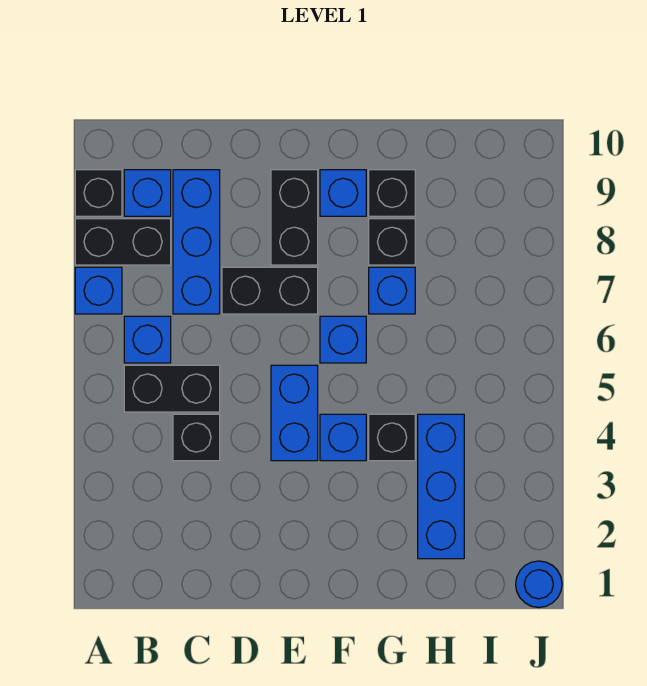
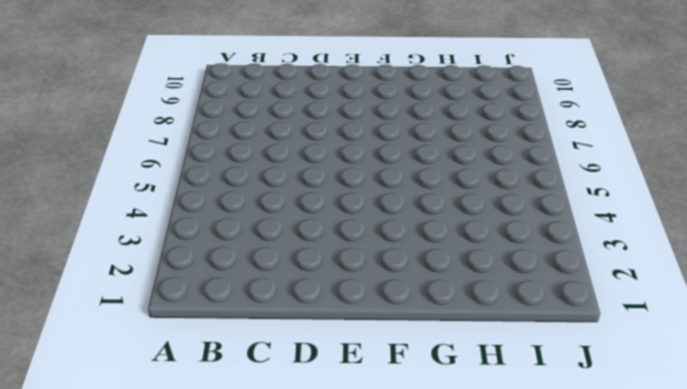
none -> blue brick A7 level 1
none -> black brick A8:B8 level 1
none -> black brick A9 level 1

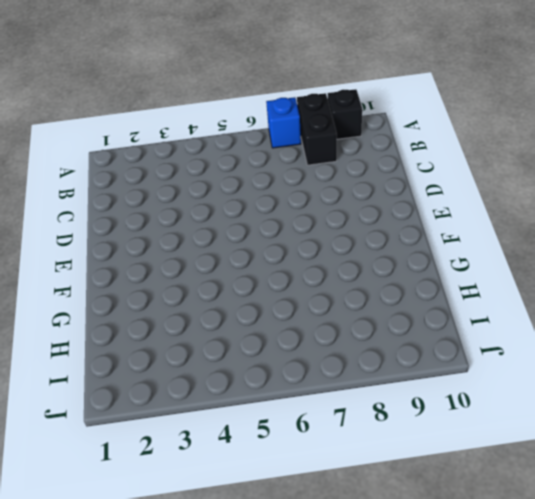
none -> black brick B5:C5 level 1
none -> blue brick B6 level 1
none -> blue brick B9 level 1

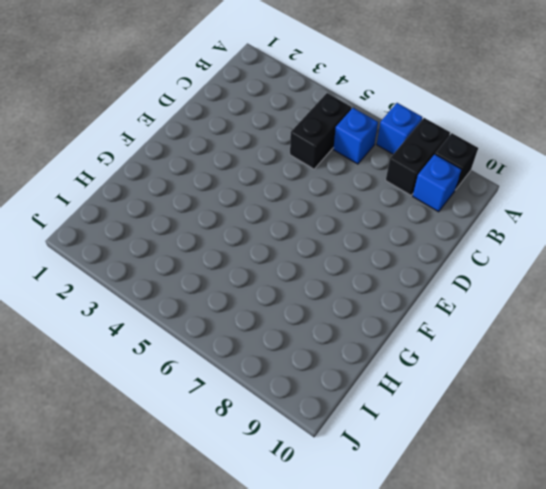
none -> black brick C4 level 1
none -> blue brick C7:C9 level 1
none -> black brick D7:E7 level 1

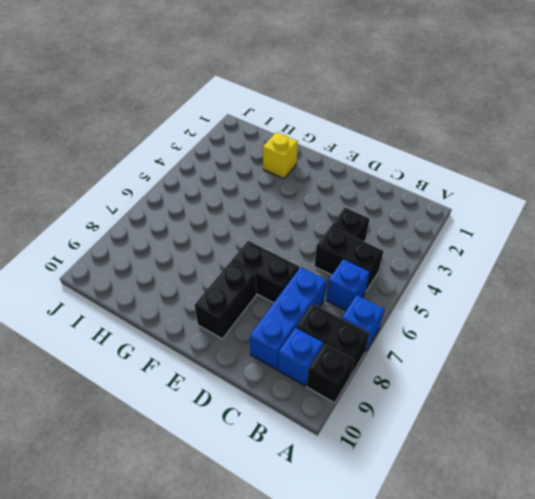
yellow brick G2 level 1 -> none
none -> blue brick E4:E5 level 1
none -> blue brick F4 level 1
none -> blue brick F6 level 1

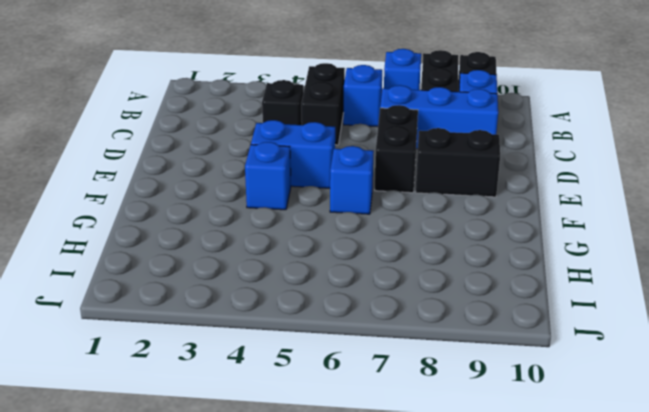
none -> blue brick F9 level 1
none -> black brick G4 level 1
none -> blue brick G7 level 1

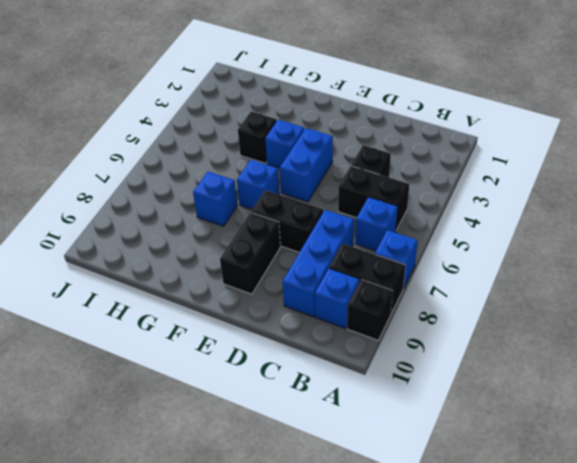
none -> blue brick F9 level 1
none -> black brick G8 level 1
none -> black brick G9 level 1

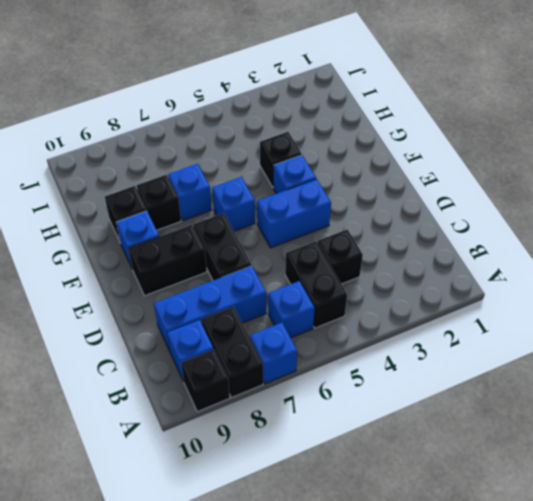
none -> blue brick H2:H4 level 1
none -> blue round brick J1 level 1

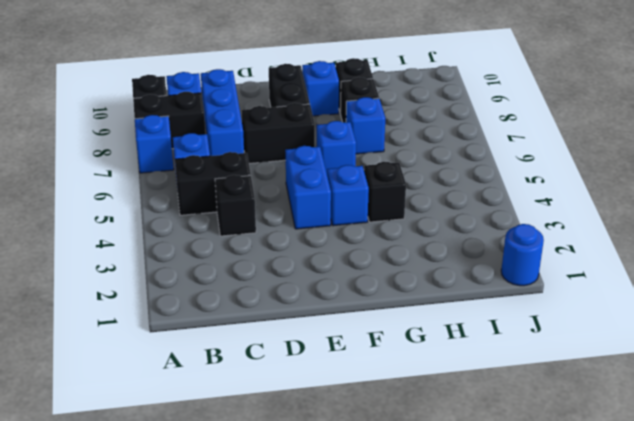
none -> blue brick H2:H4 level 1

